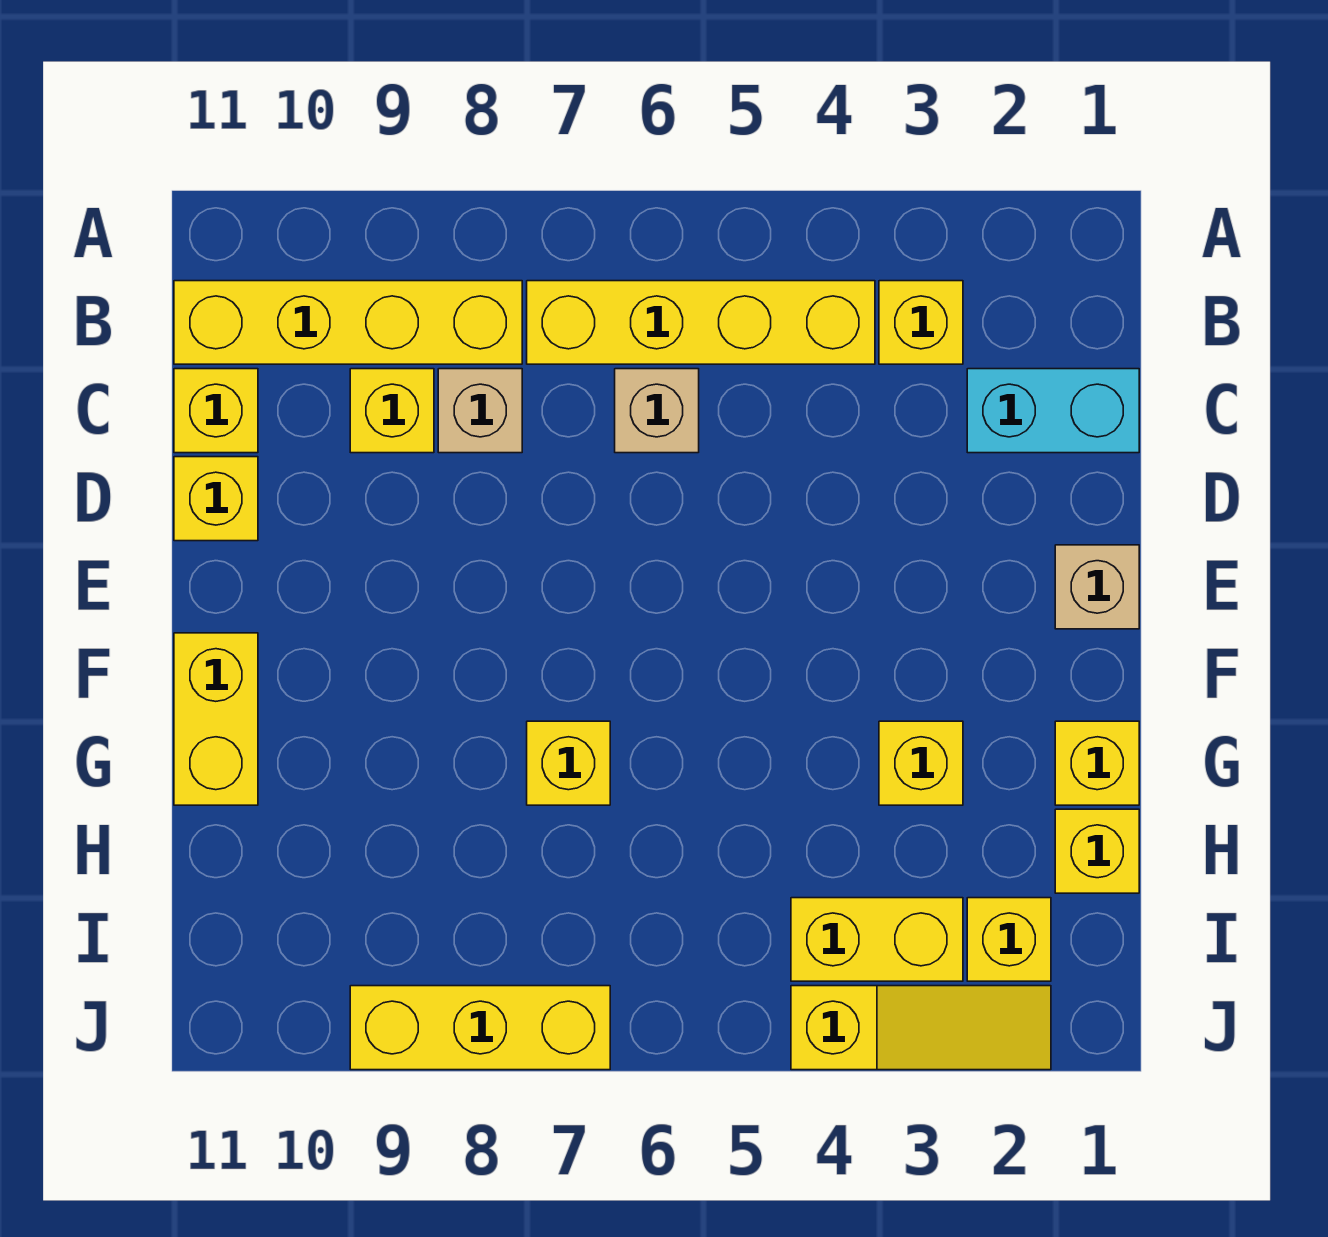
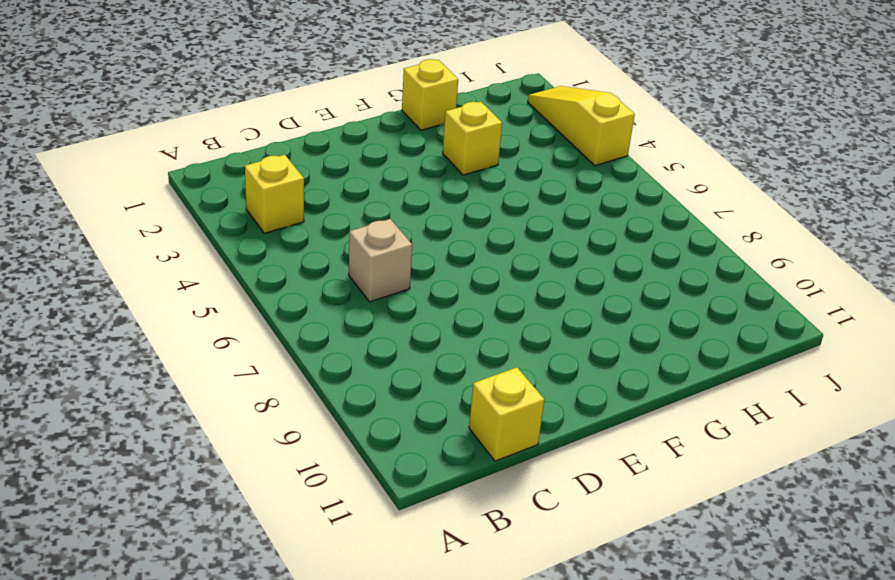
none -> yellow brick B4:B7 level 1
none -> yellow brick B8:B11 level 1
none -> cyan brick C1:C2 level 1

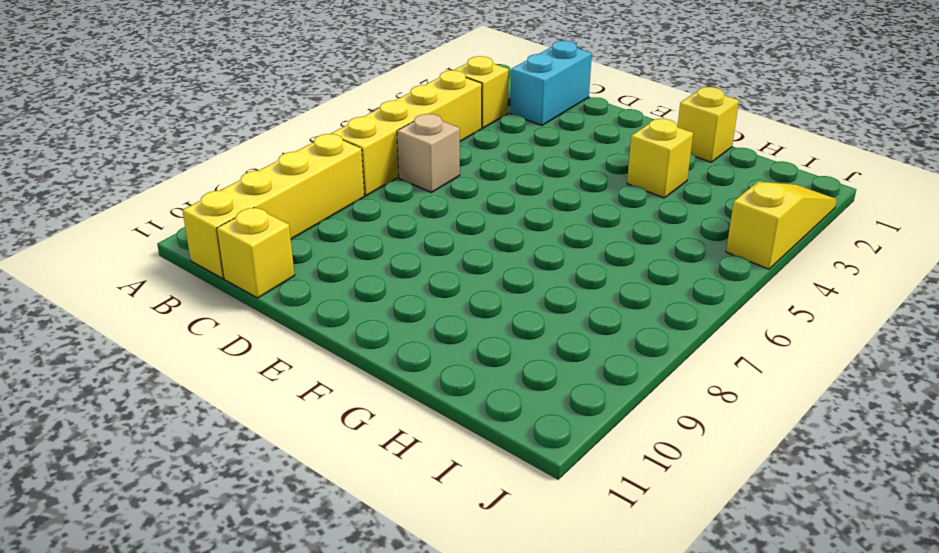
none -> tan brick C8 level 1
none -> yellow brick C9 level 1
none -> yellow brick D11 level 1

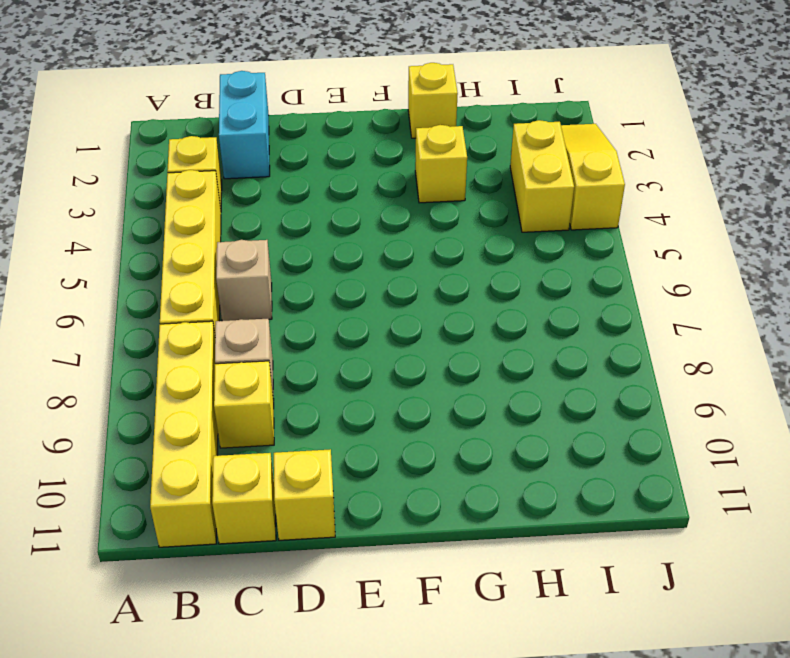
none -> tan brick E1 level 1
none -> yellow brick F11:G11 level 1
none -> yellow brick G7 level 1

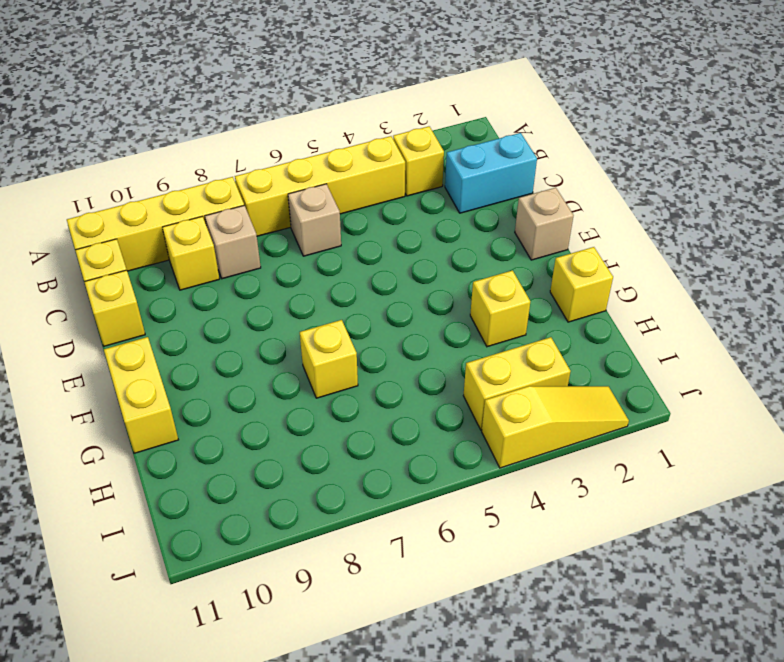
none -> yellow brick H1 level 1
none -> yellow brick I2 level 1
none -> yellow brick J7:J9 level 1

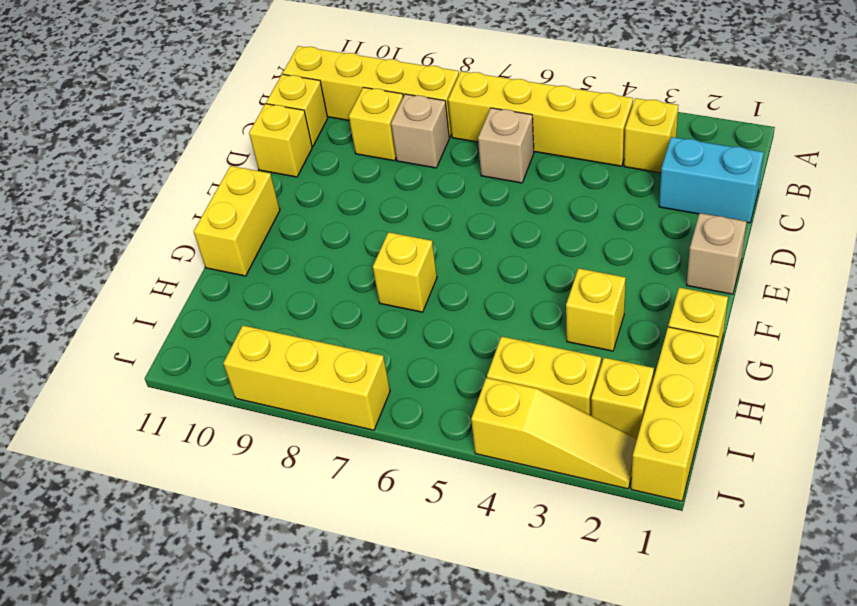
yellow brick H1:J1 level 1 -> yellow brick H1 level 1

